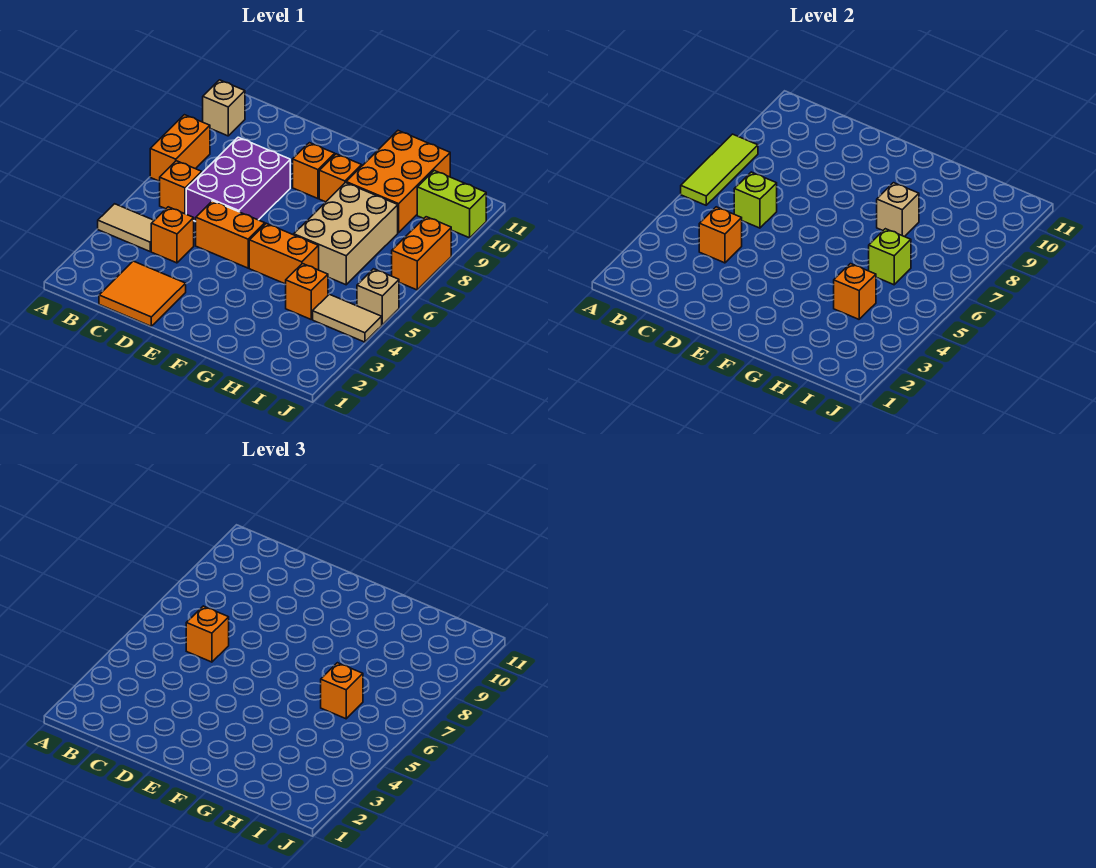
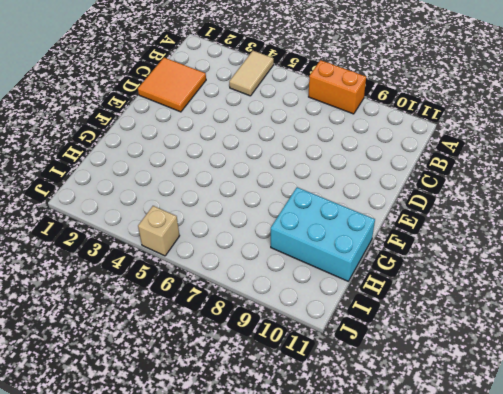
cyan brick G9:H11 level 1 -> orange brick G9:H11 level 1
none -> tan brick A10 level 1
none -> orange brick B6 level 1
none -> orange brick C4 level 1

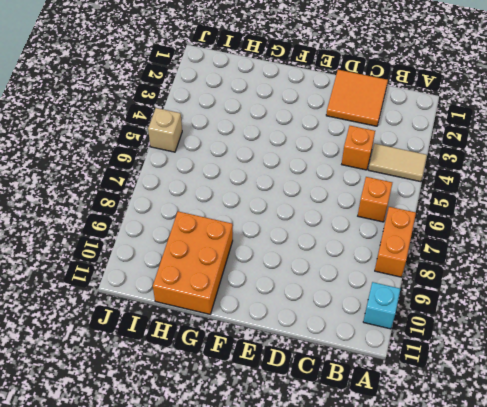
cyan brick A10 level 1 -> tan brick A10 level 1
none -> purple brick C6:D8 level 1
none -> orange brick D5:E5 level 1
none -> orange brick E9 level 1

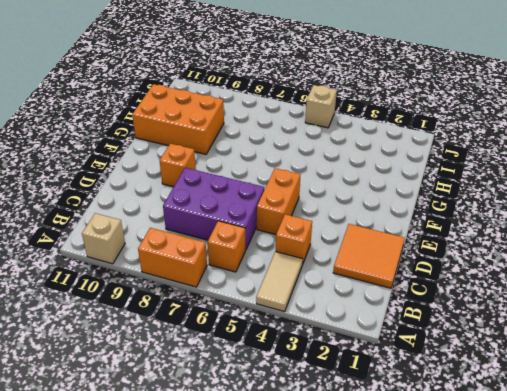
none -> orange brick F5:G5 level 1
none -> orange brick F9 level 1
none -> tan brick G6:H8 level 1

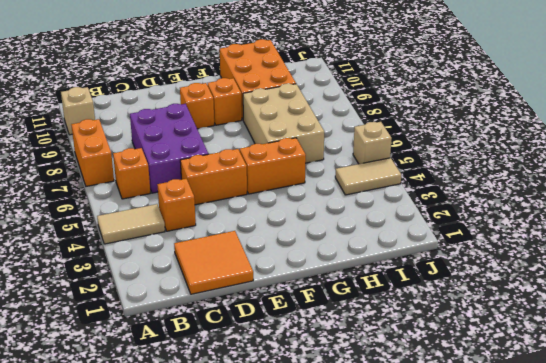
none -> orange brick H4 level 1
none -> lime brick I10:J10 level 1
none -> orange brick J7:J8 level 1

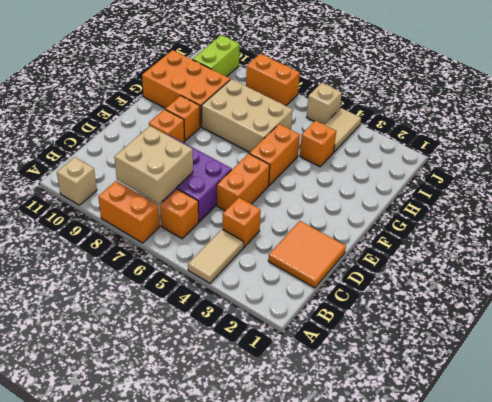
tan brick B7:C8 level 2 -> none
none -> lime tile A6:A8 level 2
none -> orange brick C4 level 2
none -> lime brick C6 level 2

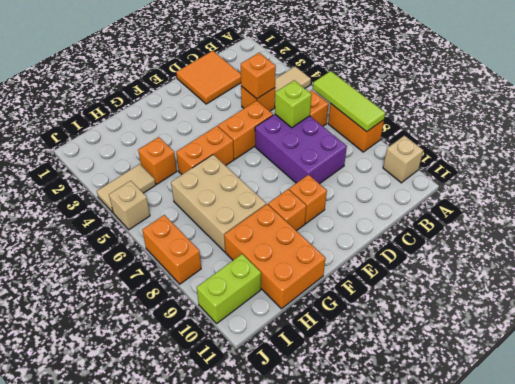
none -> tan brick G8 level 2
none -> orange brick H4 level 2
none -> lime brick H6 level 2

